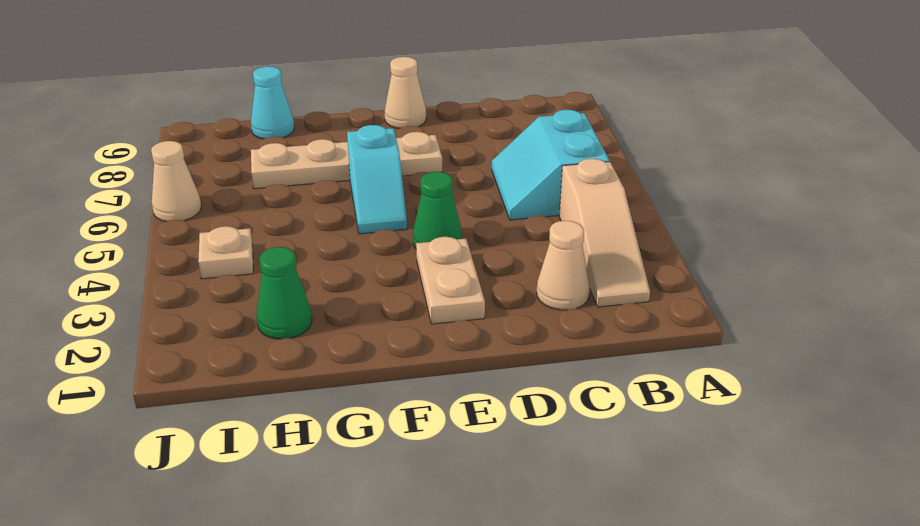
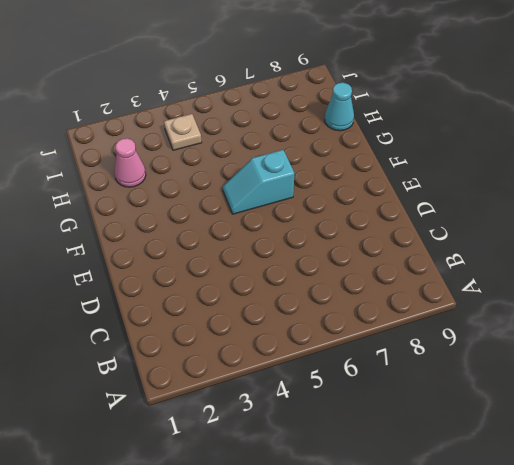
pink cone H2 level 1 -> green cone H2 level 1
none -> tan slope B2:B4 level 1 top 4
none -> cyan slope B5:C6 level 1 top B
none -> tan cone C2 level 1

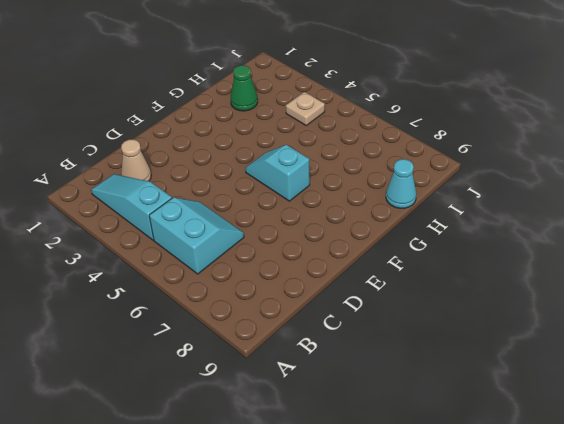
cyan slope B2:B4 level 1 top 4 -> tan slope B2:B4 level 1 top 4
none -> tan plate E2:E3 level 1
none -> green cone E4 level 1
none -> tan plate E7:H7 level 1

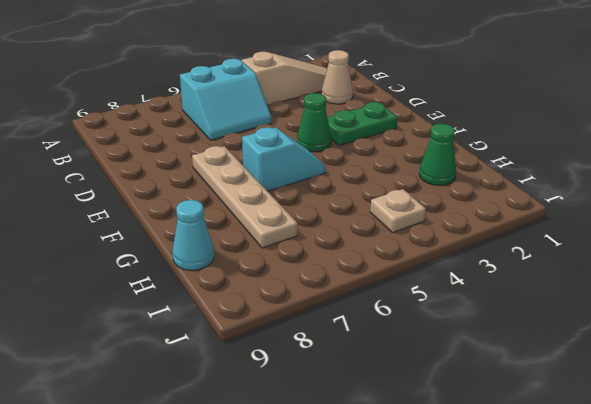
green plate E2:E3 level 1 -> tan plate E2:E3 level 1
none -> tan cone E9 level 1
none -> tan cone J6 level 1

